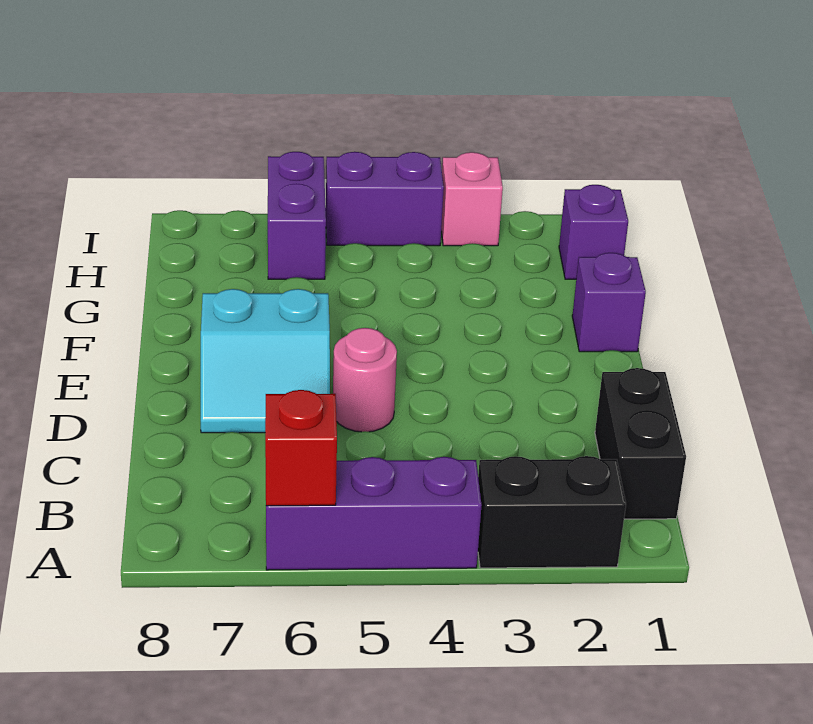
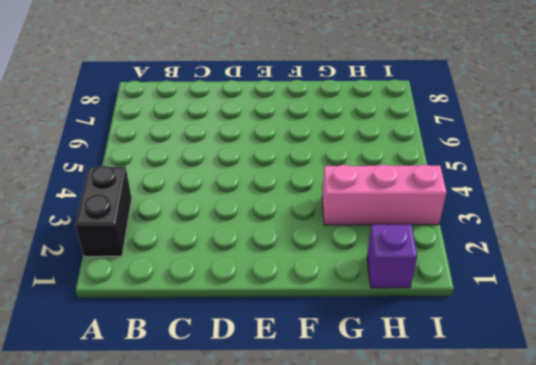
pink brick G3:I3 level 1 -> pink brick I3 level 1
none -> purple brick A4:A6 level 1
none -> black brick B1:C1 level 1

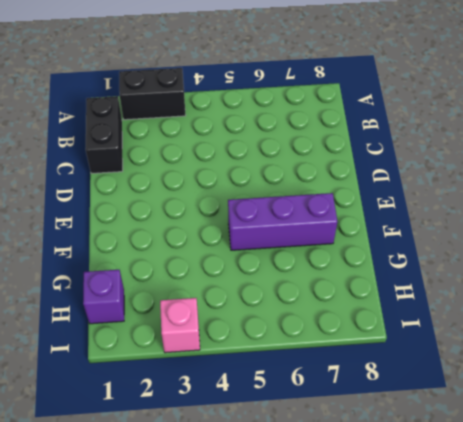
purple brick F5:F7 level 1 -> purple brick A4:A6 level 1
none -> pink round brick D5 level 1
none -> cyan slope D6:E7 level 1 top E

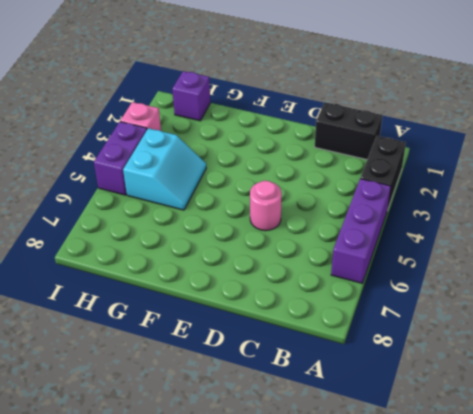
cyan slope G4:H5 level 1 top H -> cyan slope D6:E7 level 1 top E
none -> purple brick F1 level 1
none -> purple brick H6:I6 level 1

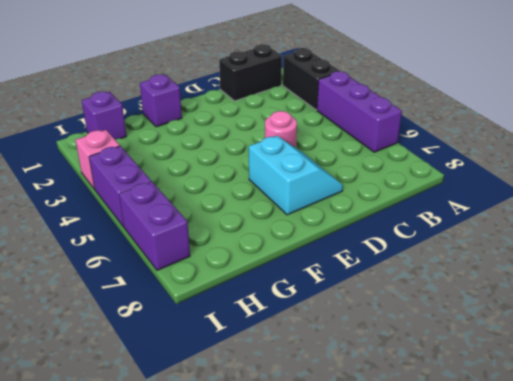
purple brick I6:I7 level 1 -> purple brick H6:I6 level 1
none -> red brick A6 level 2

